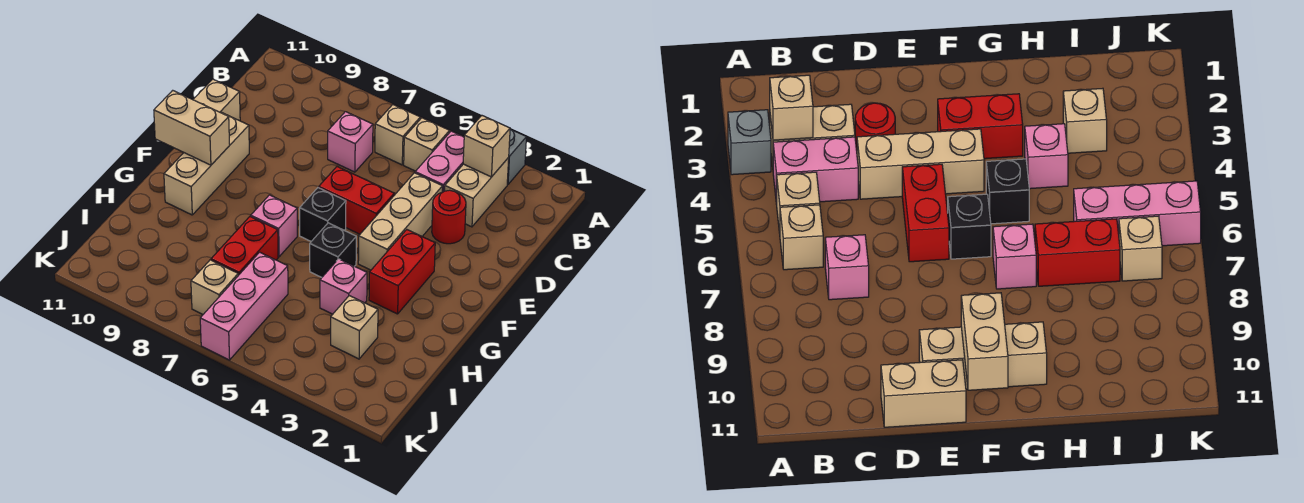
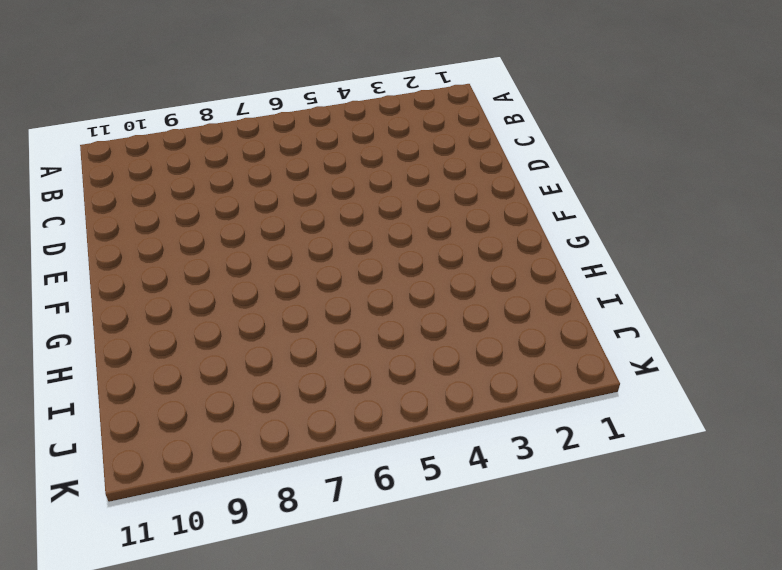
none -> grey brick A3 level 1
none -> tan brick B3:C3 level 1
none -> pink brick B4:C4 level 1

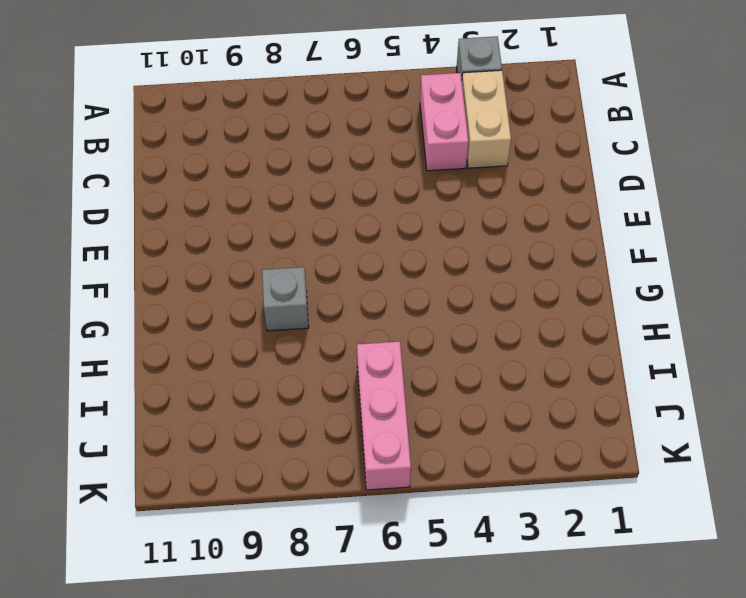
grey brick G8 level 1 -> none
none -> tan brick B5 level 1
none -> tan brick B6 level 1
none -> pink brick C7 level 1

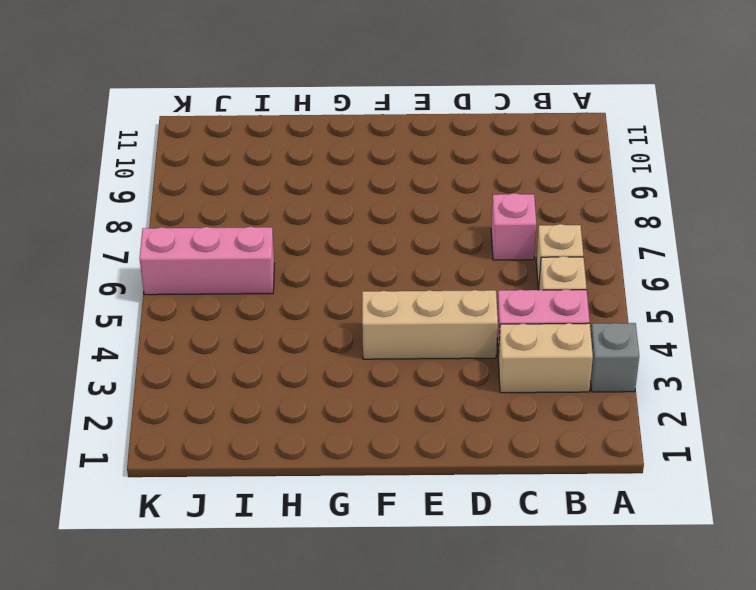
none -> red round brick D3 level 1
none -> tan brick D11:E11 level 1
none -> red brick E5:E6 level 1

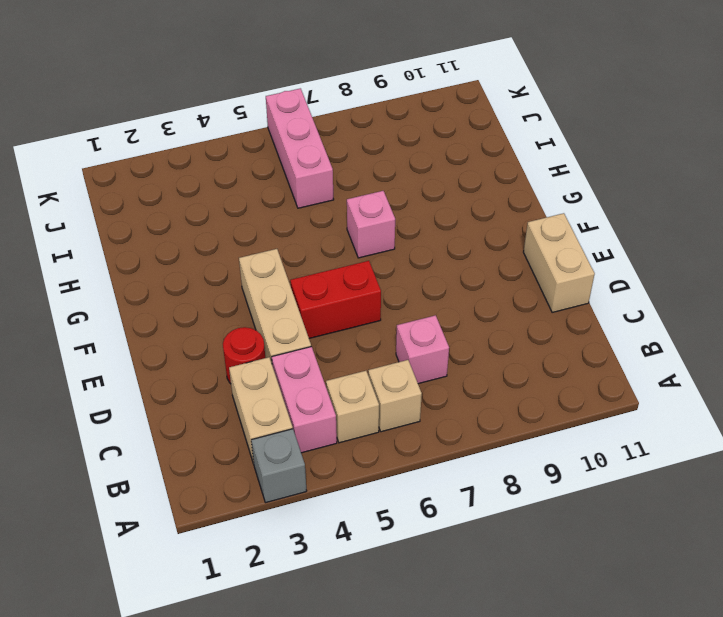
none -> tan brick E10:G10 level 1
none -> red brick F3:G3 level 1
none -> black brick F6 level 1

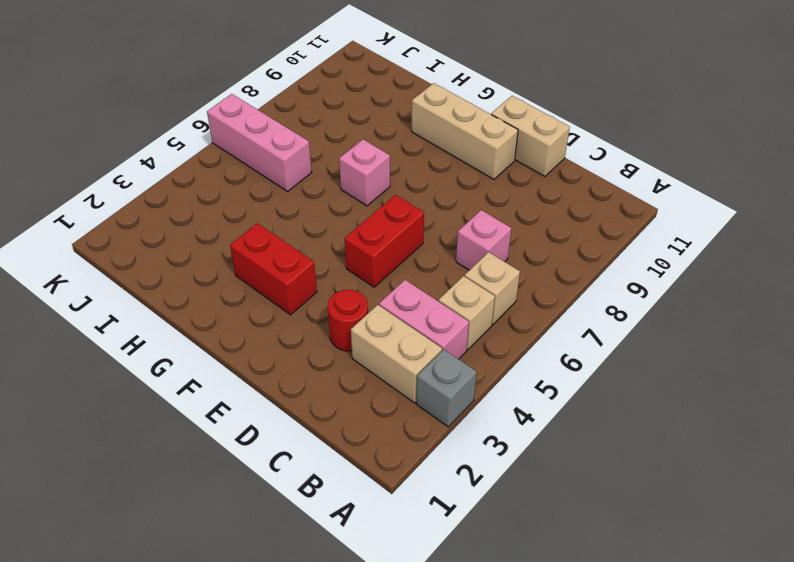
none -> tan brick D4:F4 level 1
none -> black brick F6 level 1
none -> black brick G5 level 1

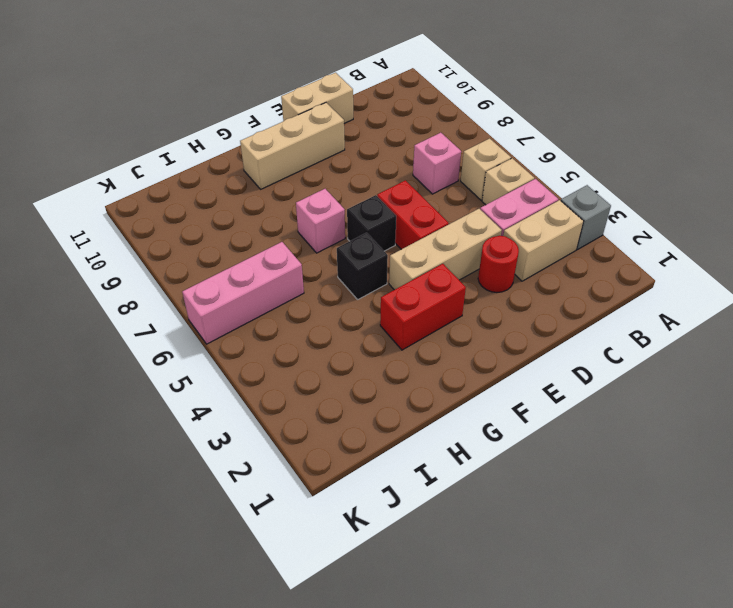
none -> pink brick H4 level 1
none -> red brick H7:I7 level 1
none -> tan brick I3 level 1

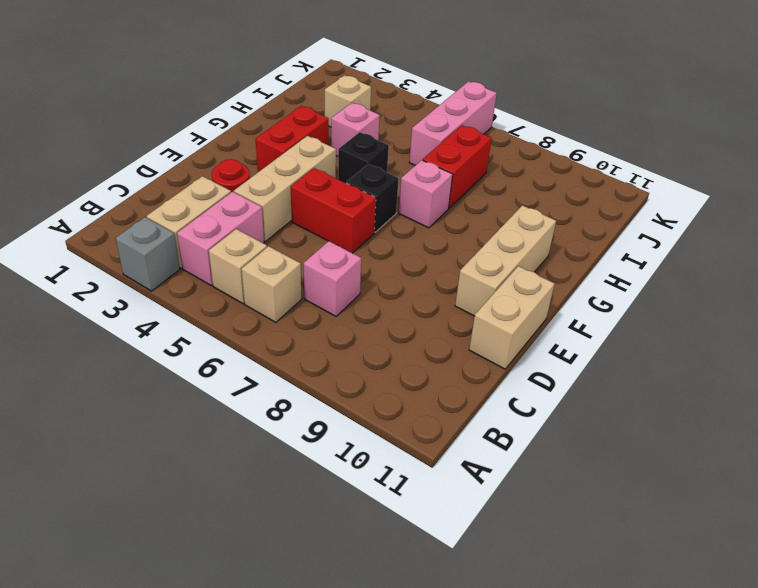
none -> tan brick J7 level 1
none -> tan brick B3 level 2
none -> tan brick F10:F11 level 2

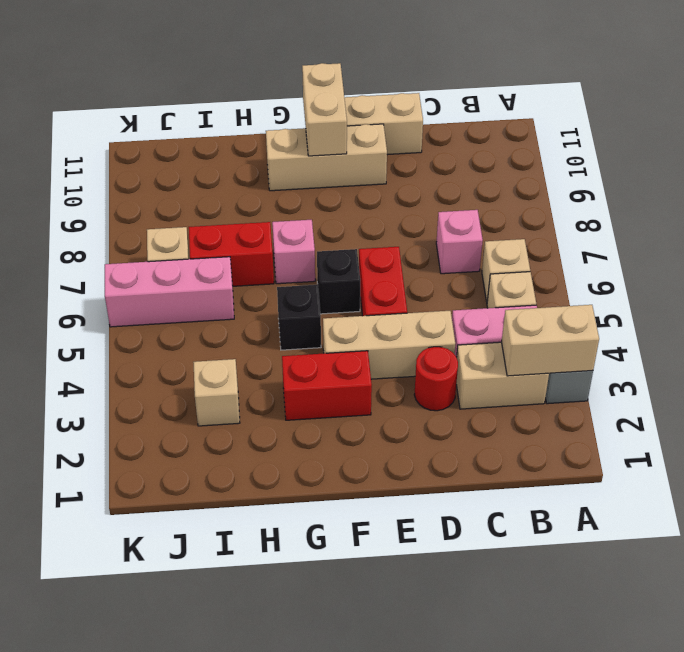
tan brick A3:B3 level 2 -> tan brick B3 level 2
none -> pink brick H4 level 1

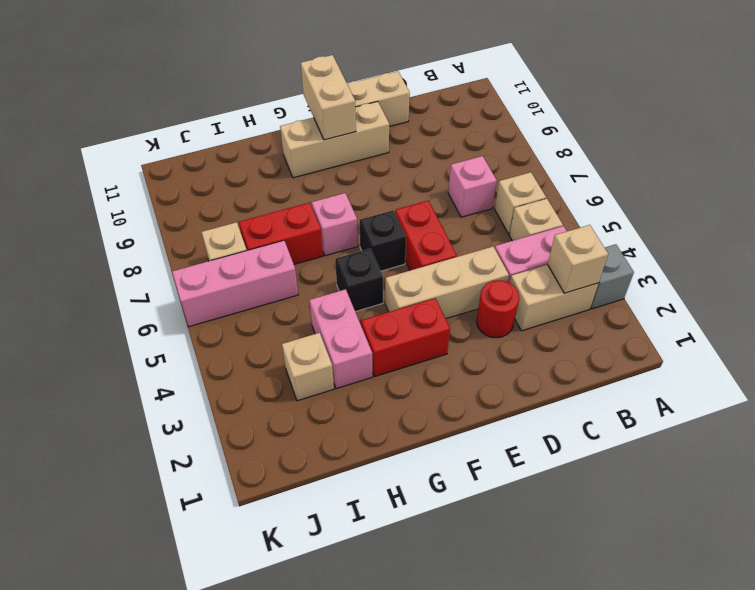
pink brick H3:H4 level 1 -> pink brick H4 level 1

